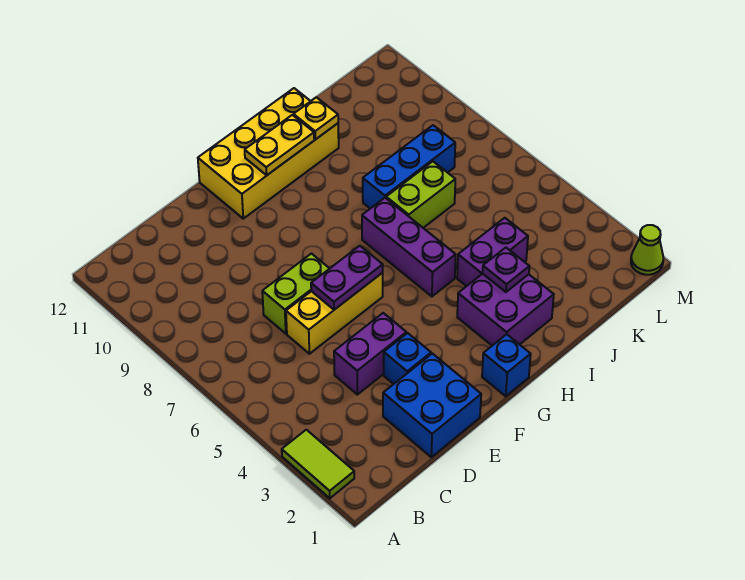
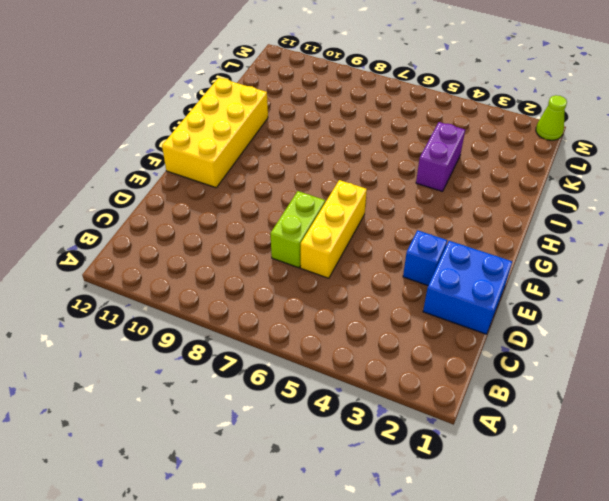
none -> lime tile A2:A3 level 1
none -> purple brick D4:E4 level 1
none -> blue brick G1 level 1

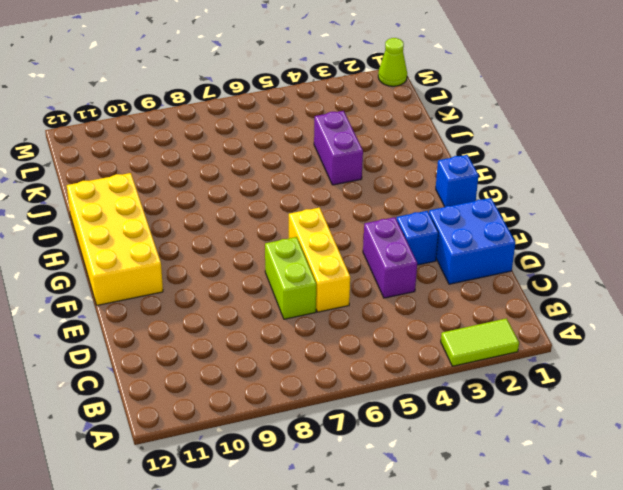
none -> purple brick H2:I3 level 1
none -> purple brick H5:H7 level 1
none -> lime brick I7:J7 level 1

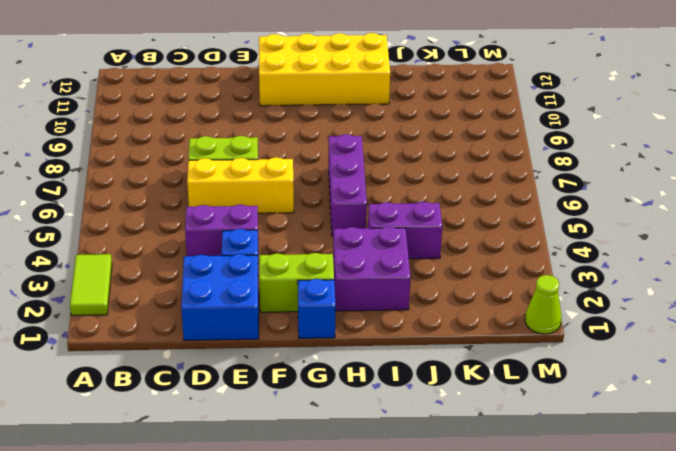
lime brick F2:G2 level 1 -> lime brick I7:J7 level 1
none -> blue brick I8:K8 level 1
none -> purple plate E6:F6 level 2
none -> yellow plate G11:H11 level 2

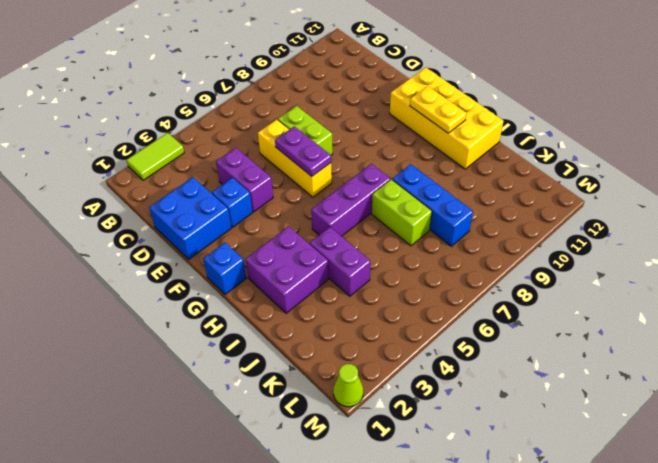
none -> purple plate I3 level 2
none -> yellow plate I11 level 2

